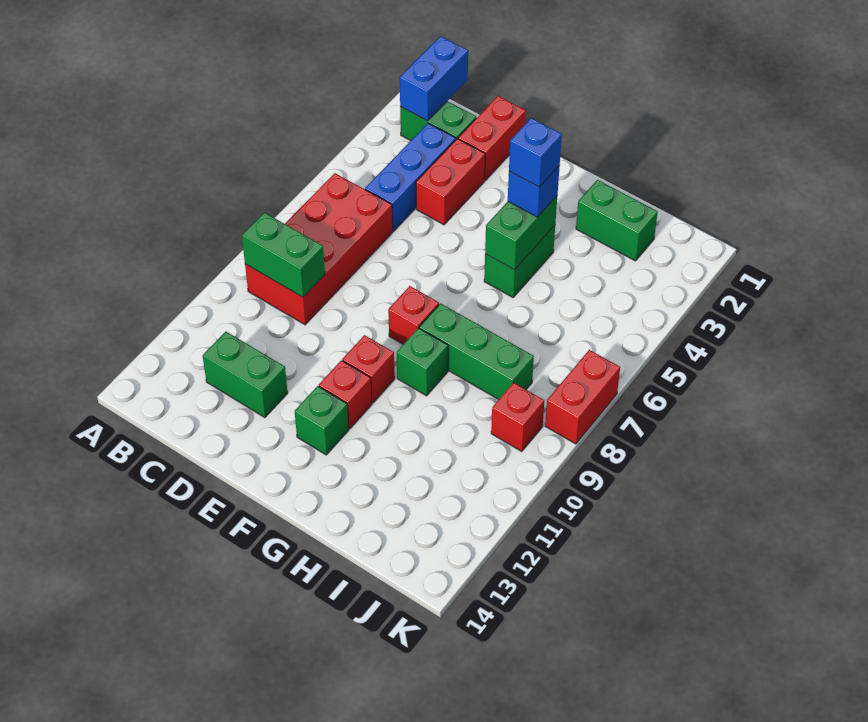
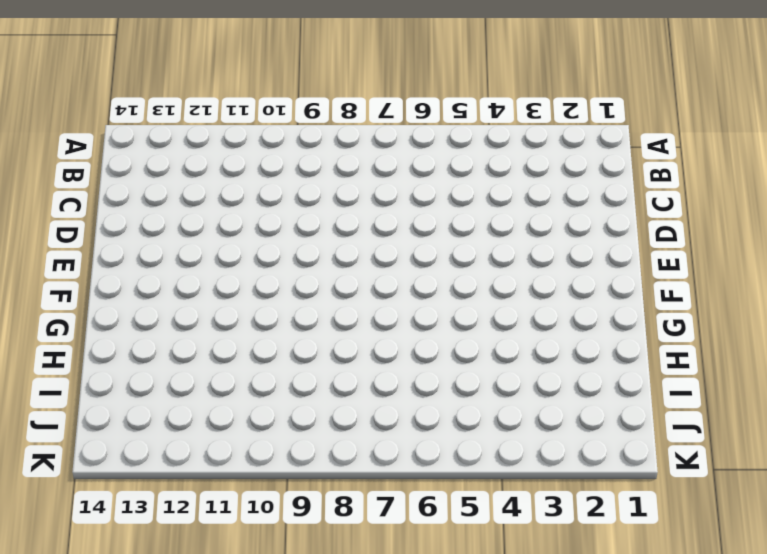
none -> green brick B2:C2 level 1
none -> red brick B6:C9 level 1
none -> blue brick C3:C5 level 1

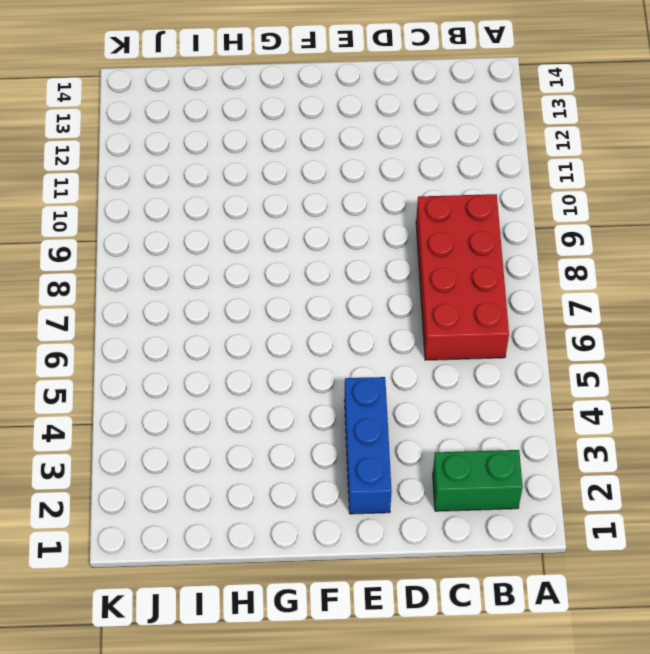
blue brick E2:E4 level 1 -> blue brick C3:C5 level 1
none -> green brick C12:D12 level 1
none -> red brick D1:D2 level 1
none -> red brick D3:D4 level 1

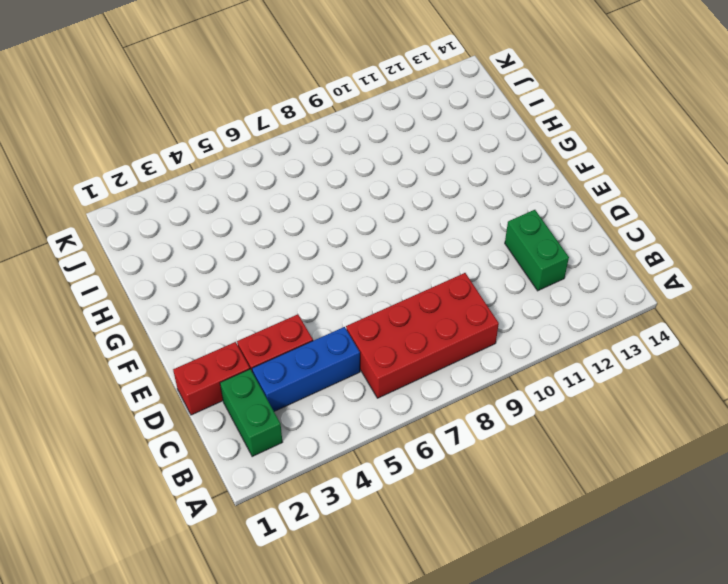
none -> red brick F8 level 1
none -> red brick F10 level 1
none -> red brick F11 level 1

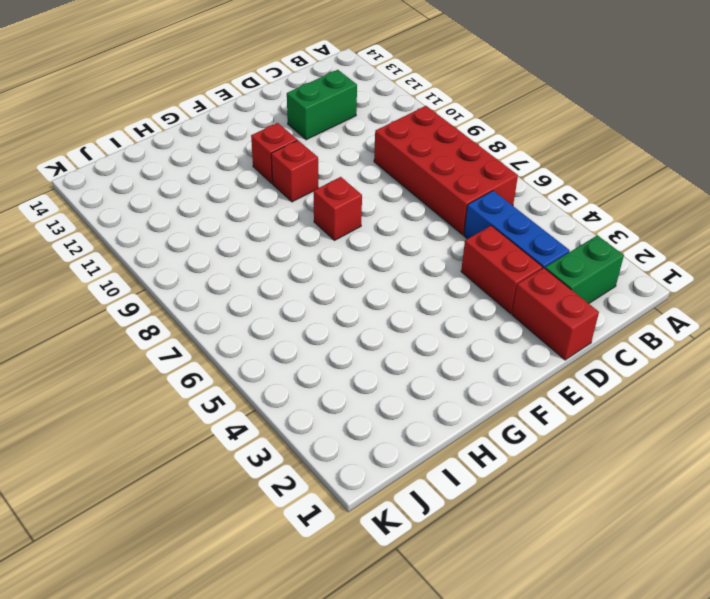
none -> green brick F12 level 1
none -> green brick G4:G5 level 1
none -> green brick G8:I8 level 1

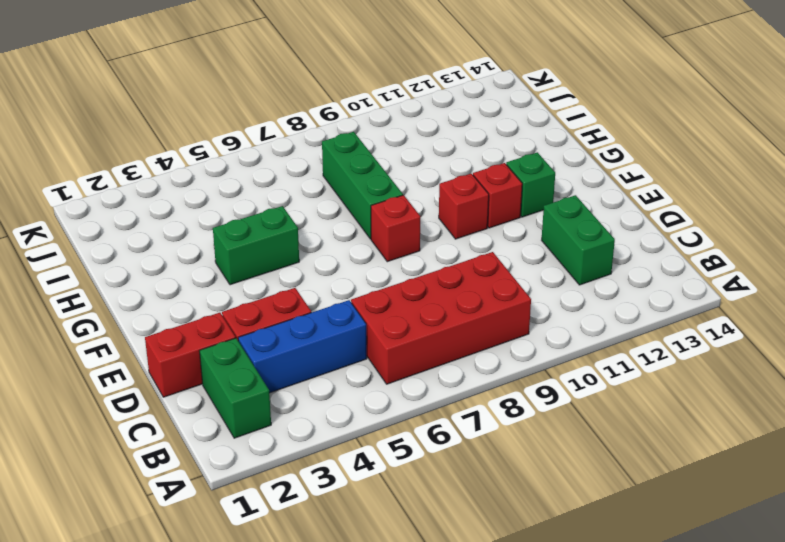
none -> green brick G9 level 1
none -> green brick H2:I2 level 1
none -> red brick J9 level 1

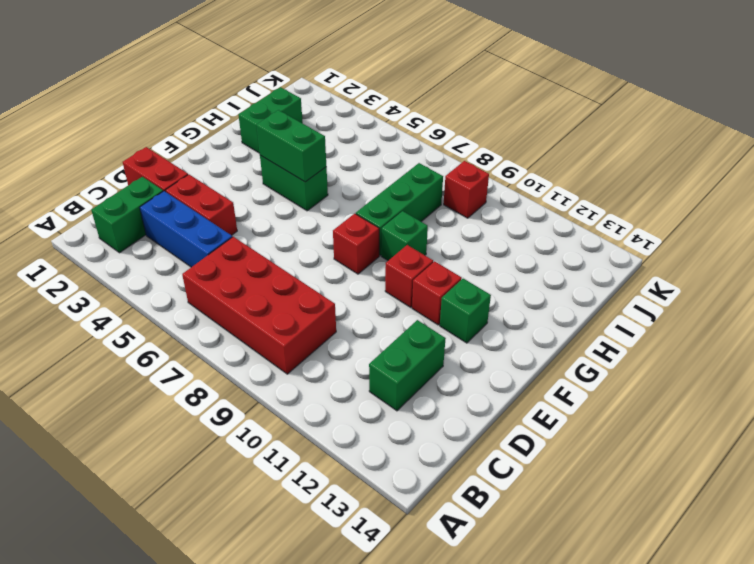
none -> red brick K7:K8 level 1
none -> blue brick B1:B2 level 2
none -> green brick B9:C9 level 2

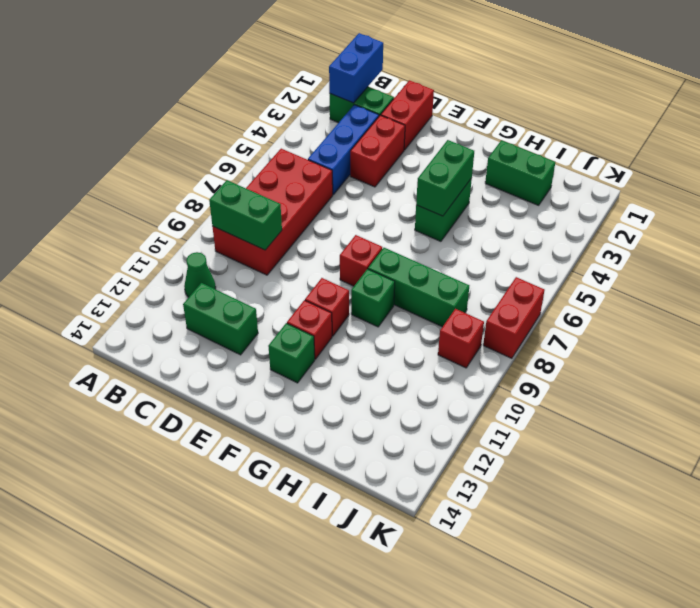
green cone B11 level 1 -> none
none -> blue brick G4 level 3
none -> blue brick G4 level 4

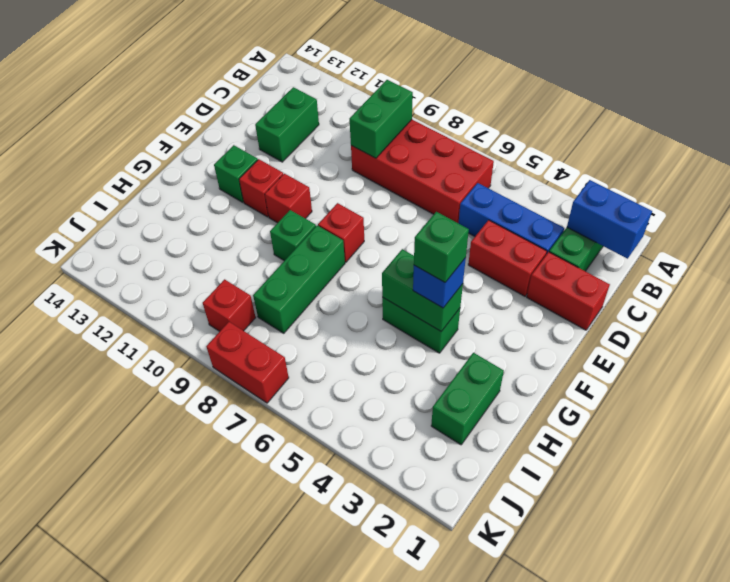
green brick G4 level 4 -> blue brick G4 level 4

